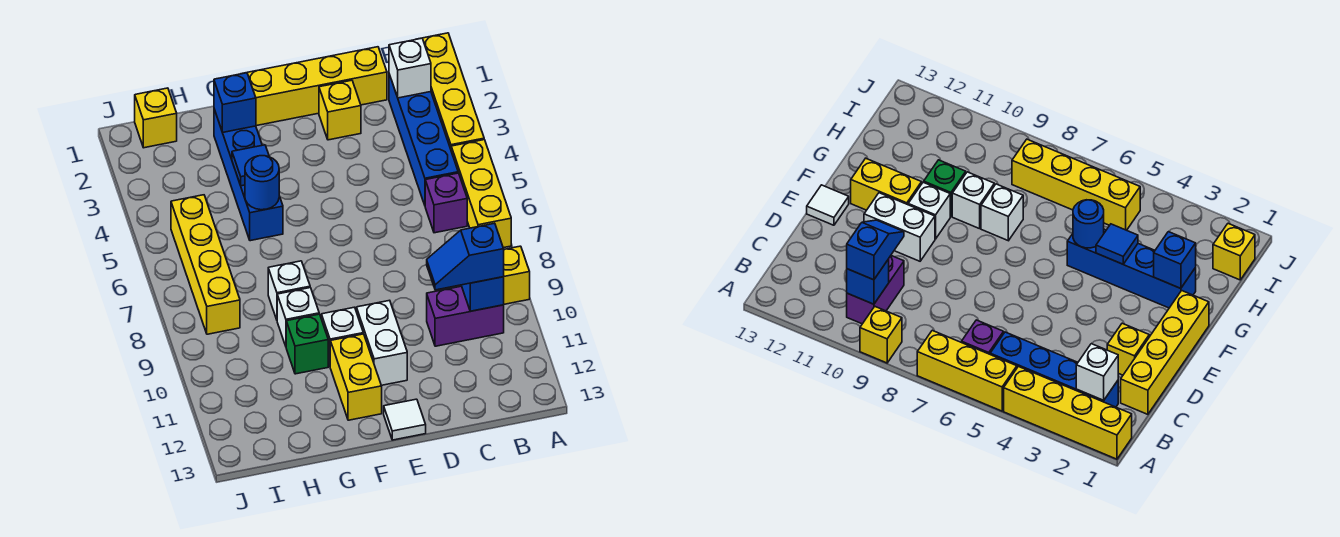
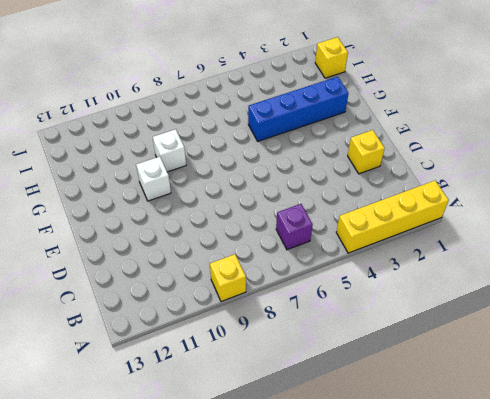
none -> yellow brick A5:A7 level 1
none -> blue brick B2:B5 level 1
none -> purple brick B10:C10 level 1

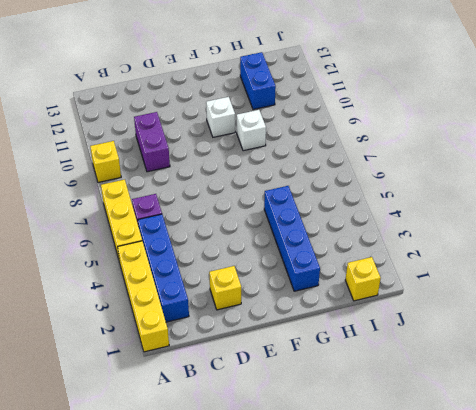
purple brick C9:C10 level 1 -> purple brick B10:C10 level 1
blue brick H11:H12 level 1 -> none
none -> yellow brick C1:F1 level 1
none -> white brick E10:E11 level 1
none -> white tile E13 level 1

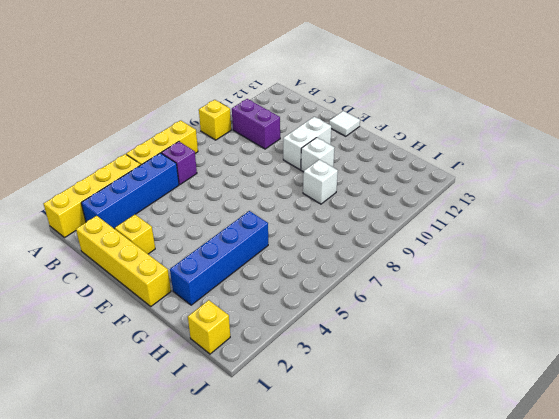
none -> yellow brick F11:F12 level 1
none -> white brick G8 level 1
none -> green brick G10 level 1

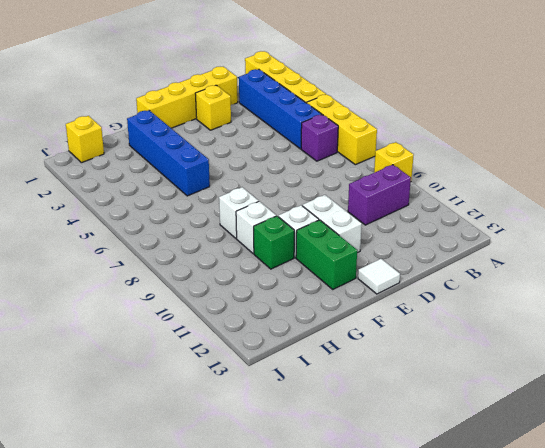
green brick F11:F12 level 1 -> yellow brick F11:F12 level 1
none -> yellow brick I5:I8 level 1
none -> white brick B2 level 2
none -> blue brick B10 level 2

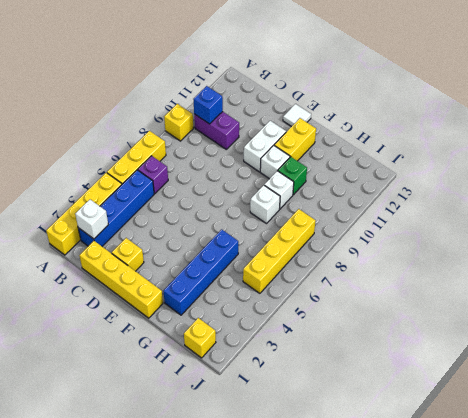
none -> blue brick G2 level 2
none -> blue tile G4 level 2
none -> blue round brick G5 level 2

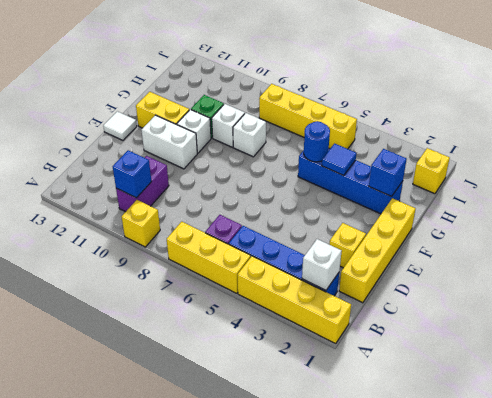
none -> blue slope B10:C10 level 3 top B

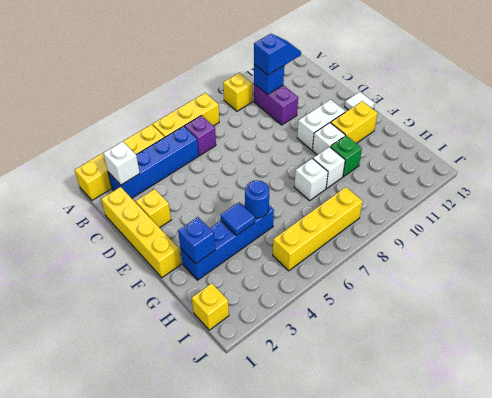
blue slope B10:B11 level 3 top 10 -> blue slope B10:C10 level 3 top B

